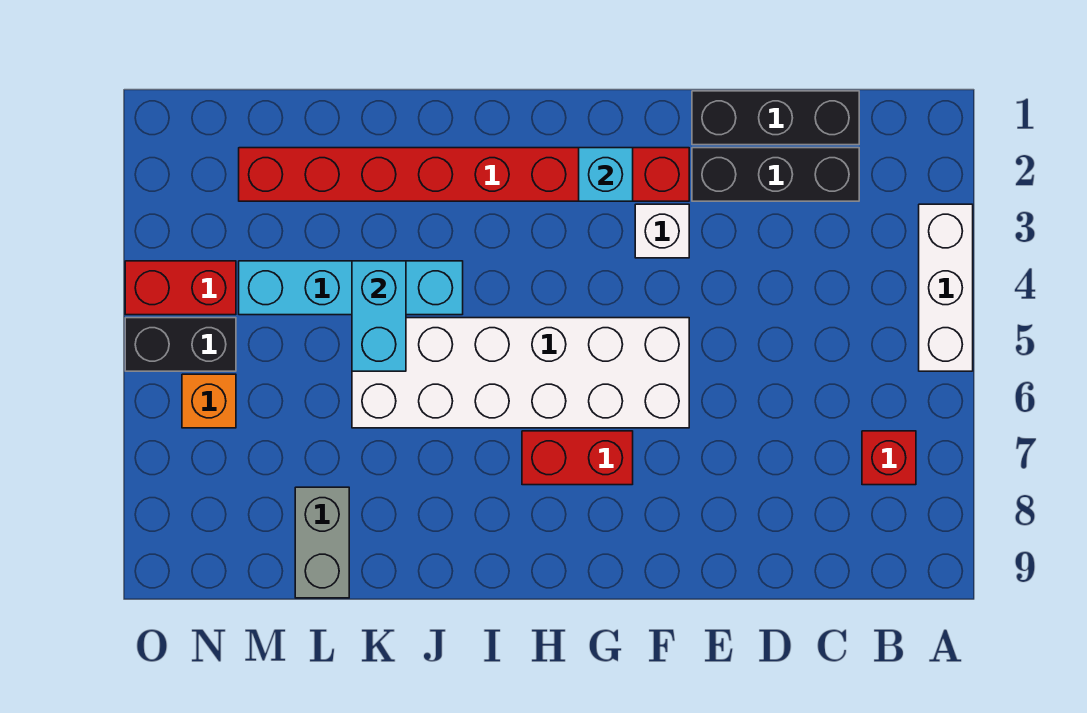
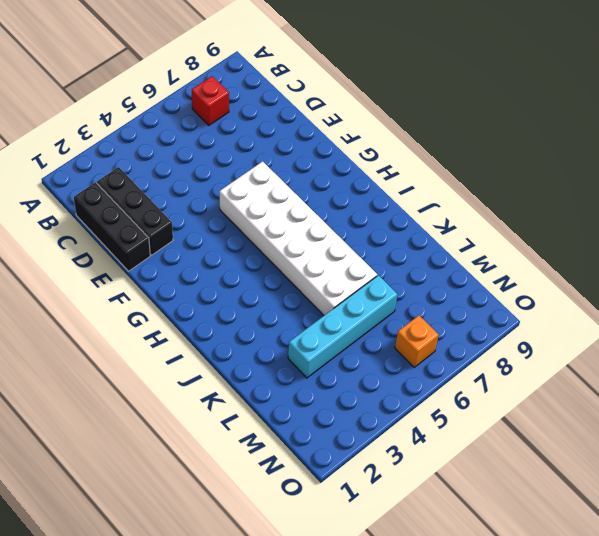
cyan brick L3:L6 level 1 -> cyan brick J4:M4 level 1
none -> white brick A3:A5 level 1
none -> red brick F2:M2 level 1
none -> white brick F3 level 1

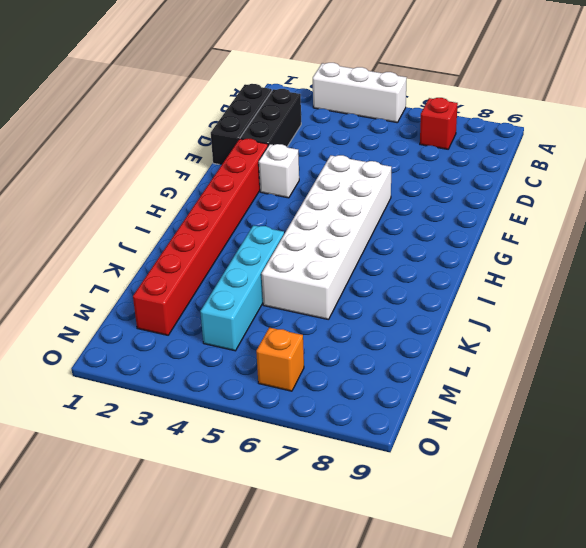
none -> red brick G7:H7 level 1
none -> grey brick L8:L9 level 1
none -> red brick N4:O4 level 1

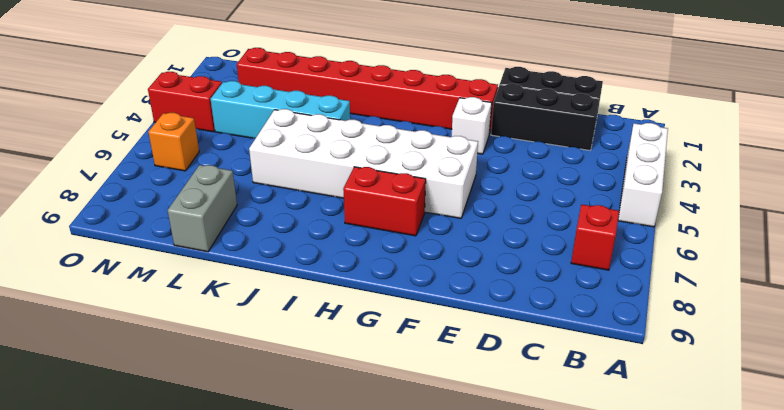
none -> black brick N5:O5 level 1
none -> cyan brick G2 level 2
none -> cyan brick K4:K5 level 2

